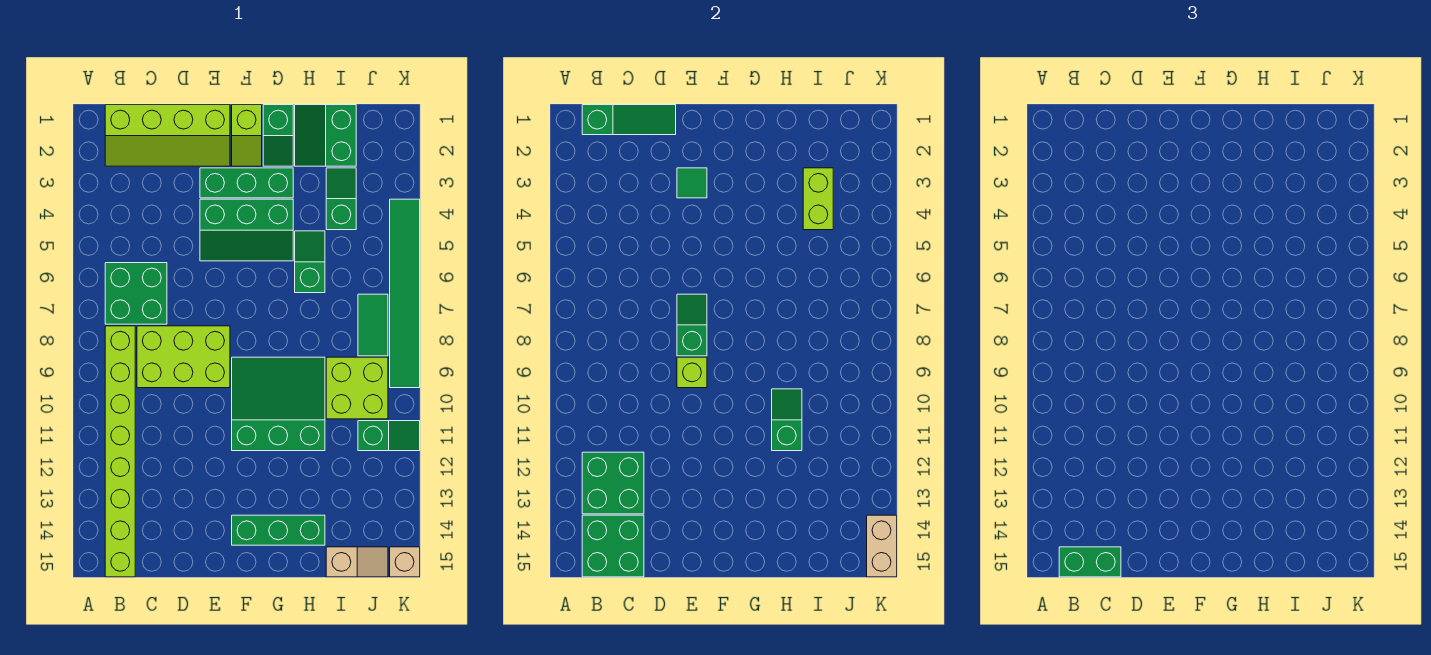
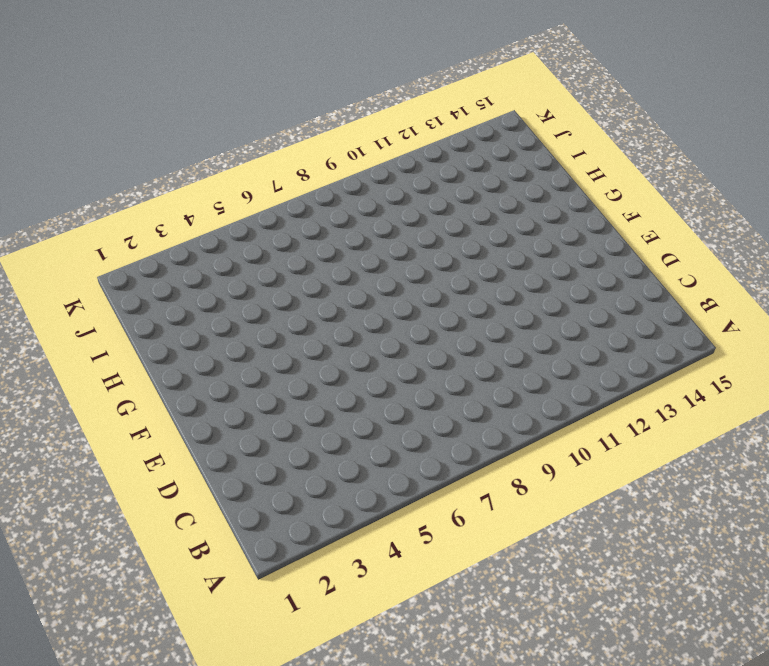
none -> lime slope B1:E2 level 1 top 1
none -> green brick B6:C7 level 1
none -> lime brick B8:B15 level 1

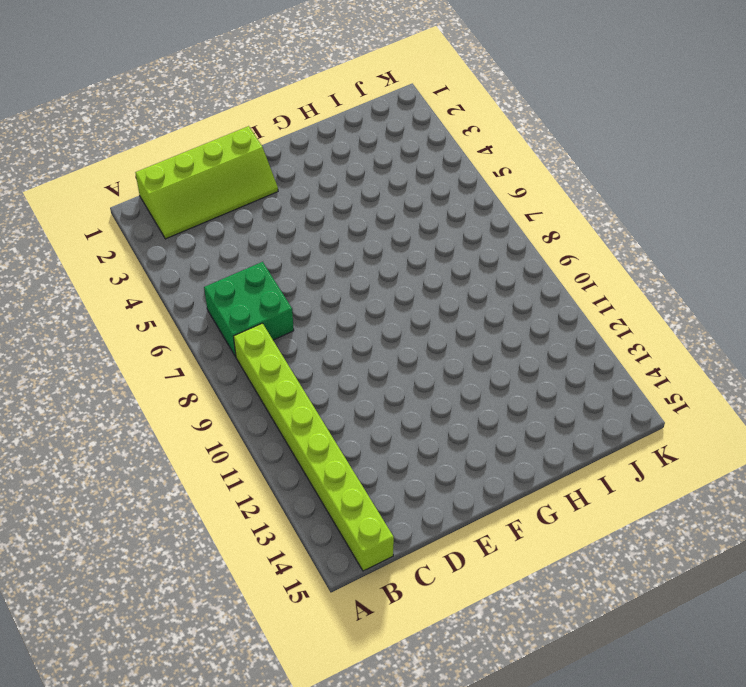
none -> lime brick C8:E9 level 1
none -> green brick E3:G3 level 1
none -> green slope E4:G5 level 1 top 4

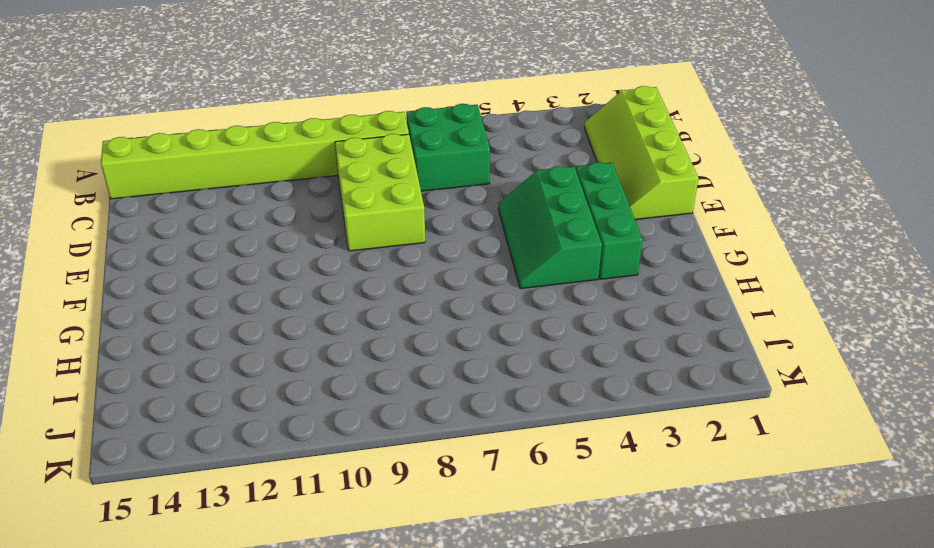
none -> lime slope F1:F2 level 1 top 1
none -> green slope F9:H11 level 1 top 11
none -> green brick F14:H14 level 1

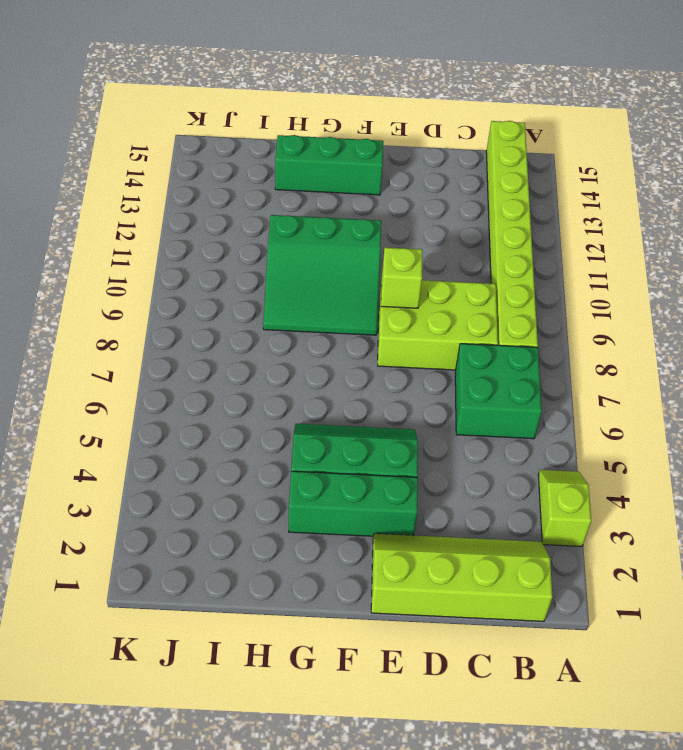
lime slope A3:A4 level 1 top 3 -> lime slope F1:F2 level 1 top 1
none -> green slope G1:G2 level 1 top 1
none -> green slope H1:I2 level 1 top I
none -> green slope H5:H6 level 1 top 6

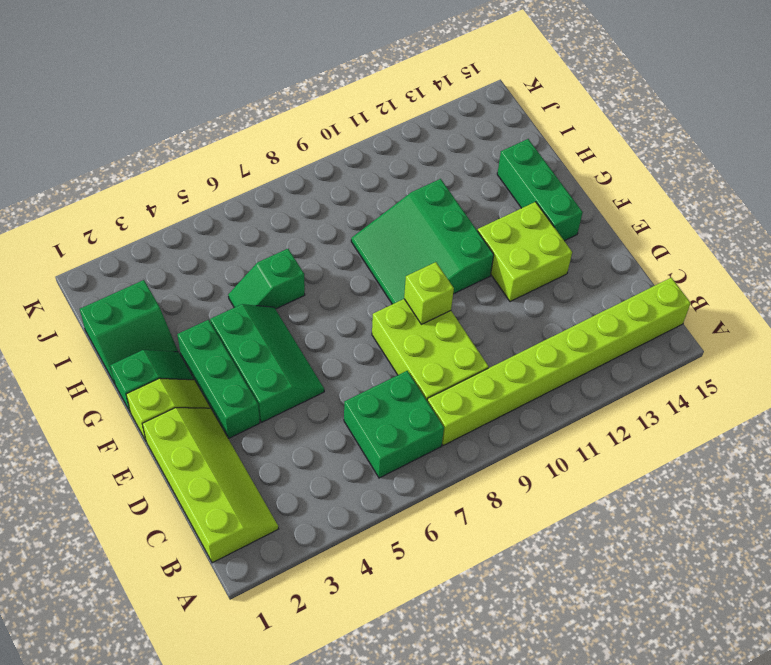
lime brick E12:F13 level 1 -> lime brick I9:J10 level 1
none -> green slope I3:I4 level 1 top 4
none -> tan slope I15:J15 level 1 top I
none -> green tile J7:J8 level 1

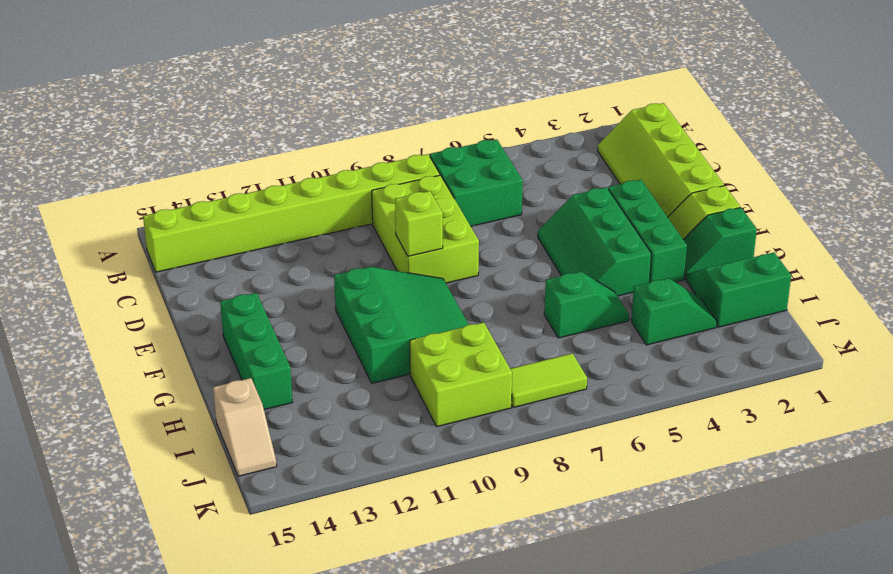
lime tile J7:J8 level 1 -> green tile J7:J8 level 1
none -> green slope J11:K11 level 1 top J
none -> green tile K4:K9 level 1
none -> tan brick K15 level 1

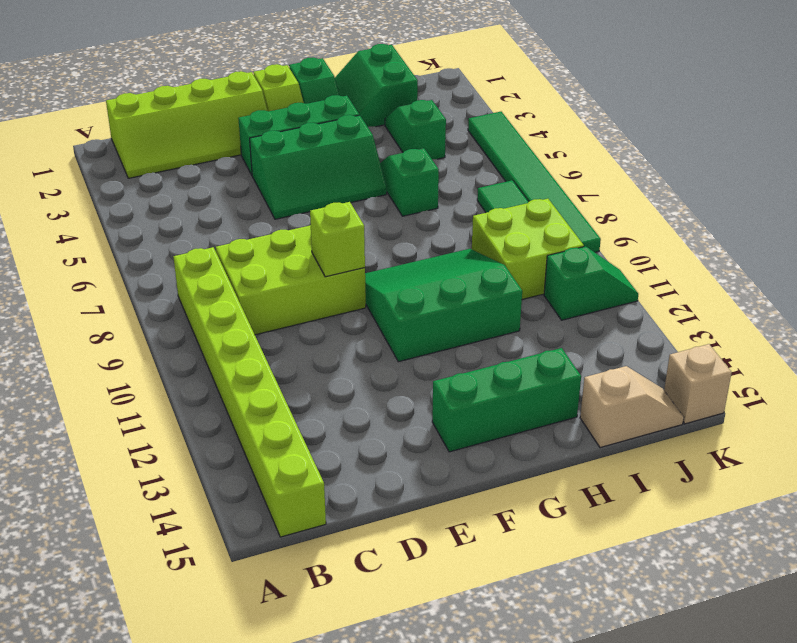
none -> green brick B6:C7 level 1
none -> green slope B1:D1 level 2 top B
none -> green brick B12:C13 level 2

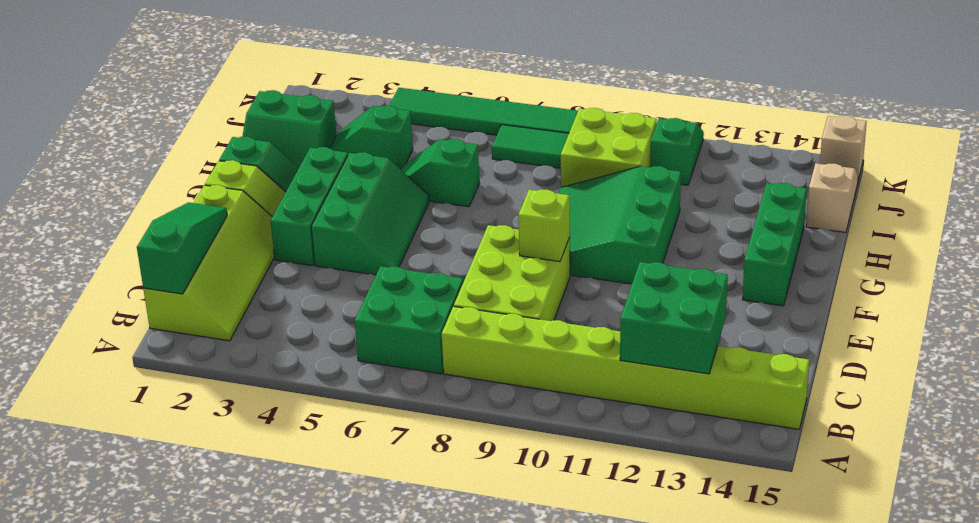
none -> green brick B14:C15 level 2
none -> green tile E3 level 2
none -> green slope E7:E8 level 2 top 8

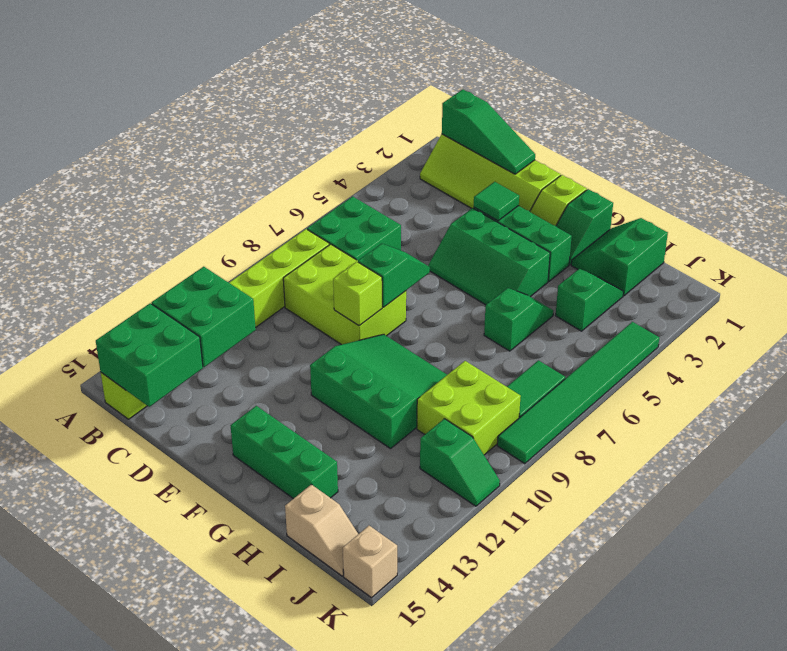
none -> green slope H10:H11 level 2 top 11
none -> lime brick I3:I4 level 2
none -> tan brick K14:K15 level 2

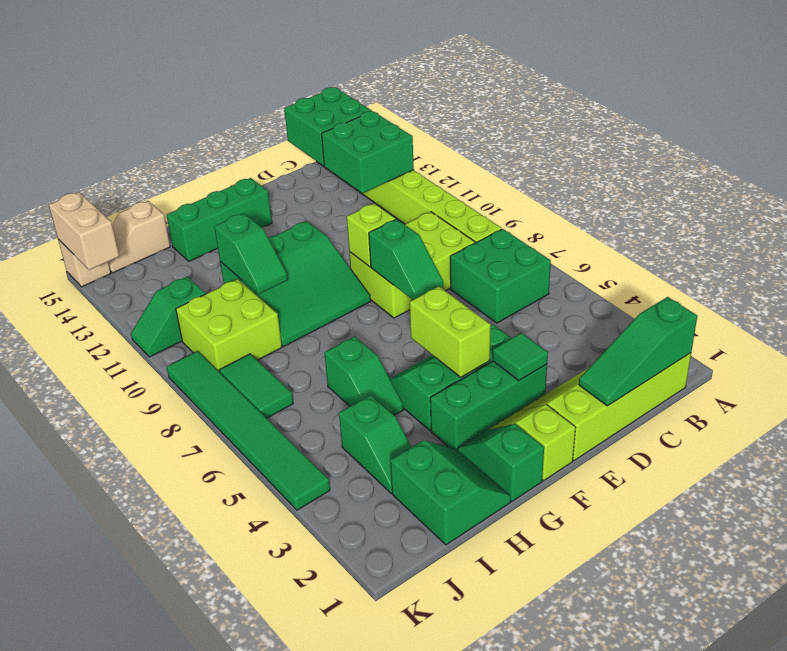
lime brick F4:F5 level 2 -> lime brick I3:I4 level 2
none -> green brick B15:C15 level 3

